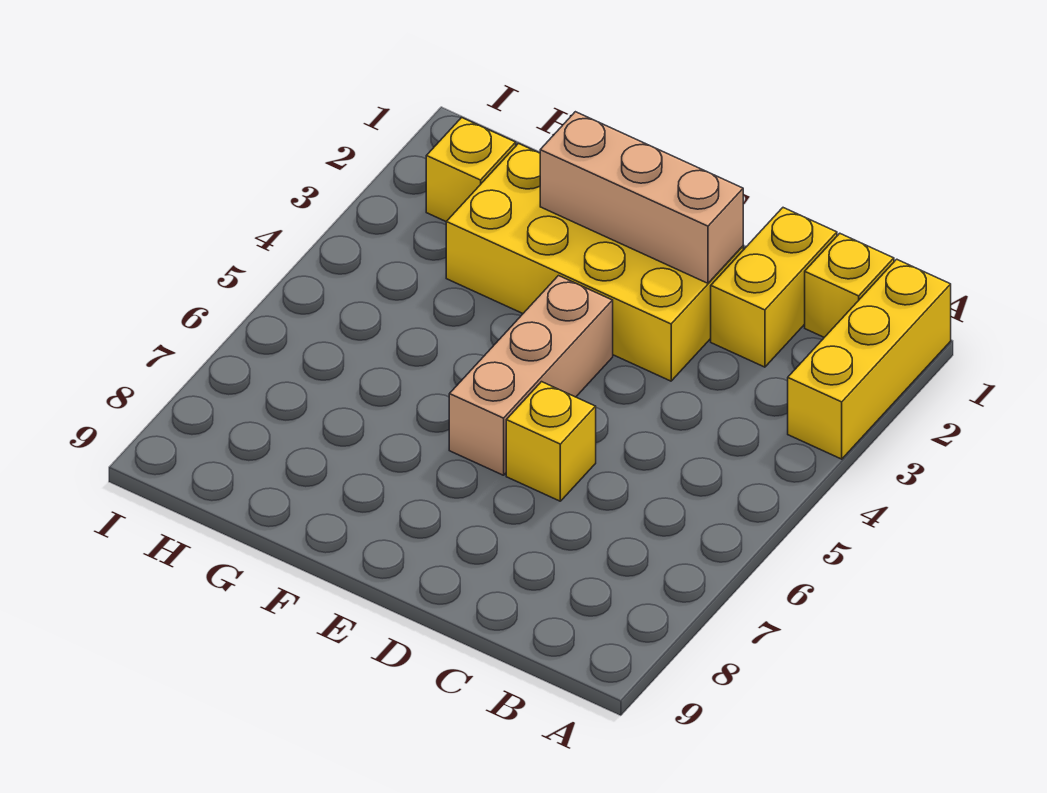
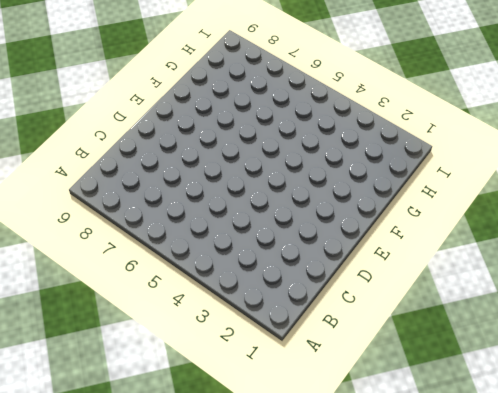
none -> yellow brick A1:A3 level 1
none -> yellow brick B1 level 1

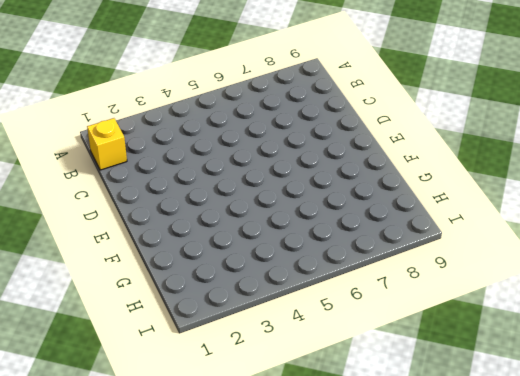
none -> yellow brick A1:A3 level 1
none -> yellow brick C1:C2 level 1

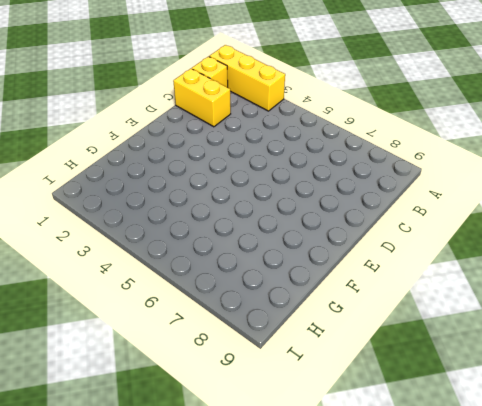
none -> yellow brick D2:G3 level 1
none -> yellow brick D6 level 1

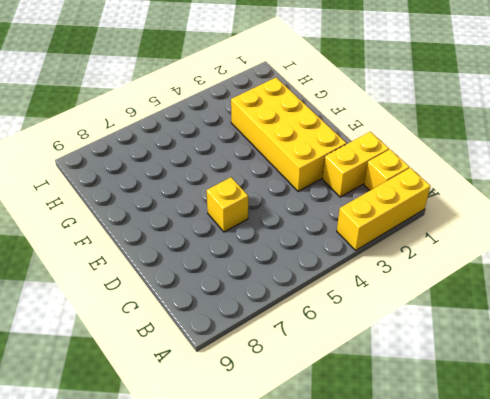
none -> tan brick E4:E6 level 1
none -> yellow brick H2 level 1

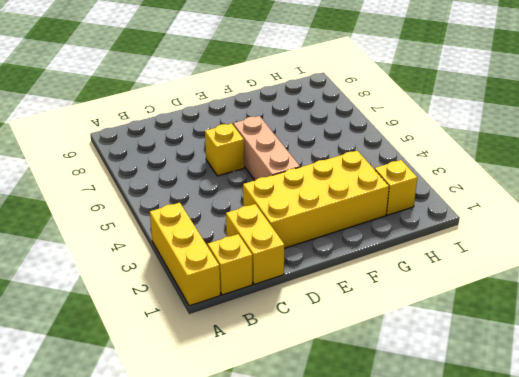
none -> tan brick D2:F2 level 2

